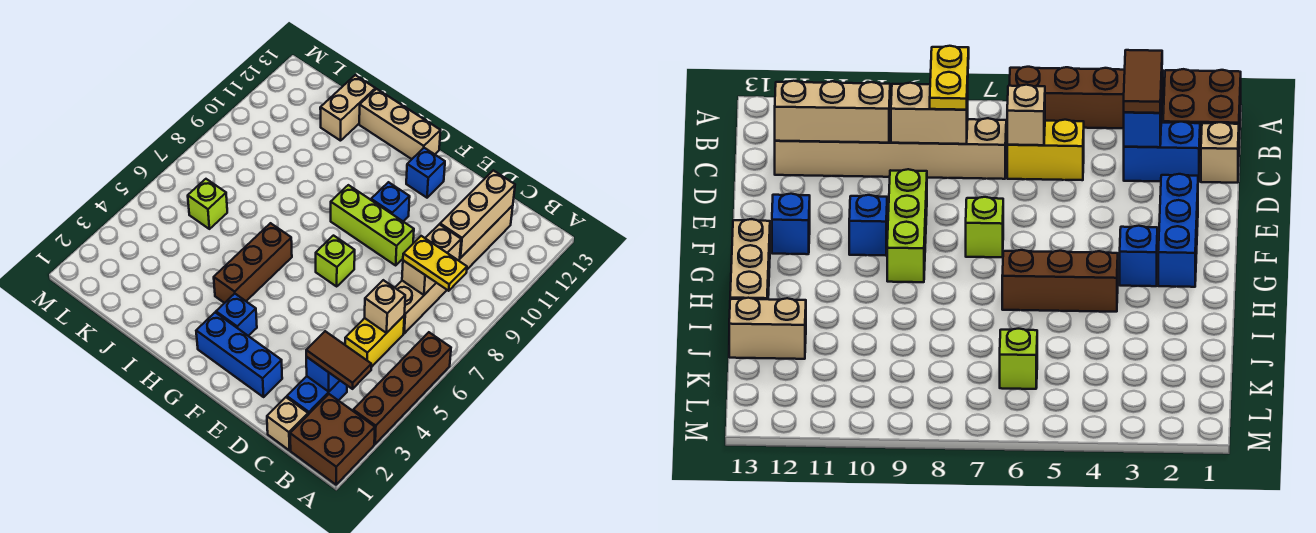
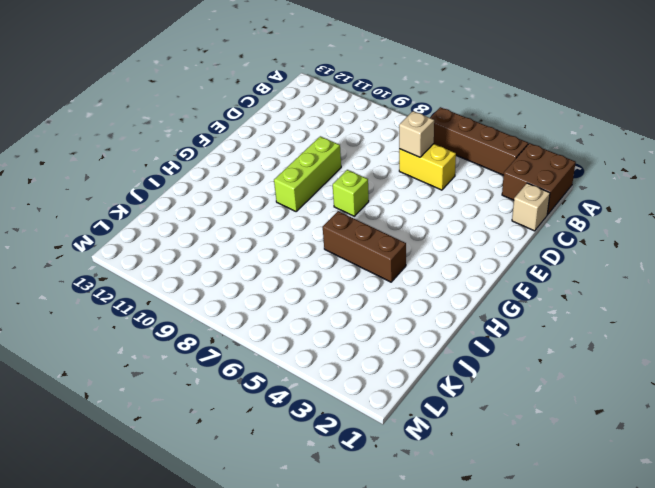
none -> blue brick C2:C3 level 1
none -> tan brick C7:C12 level 1
none -> blue brick E2:G2 level 1

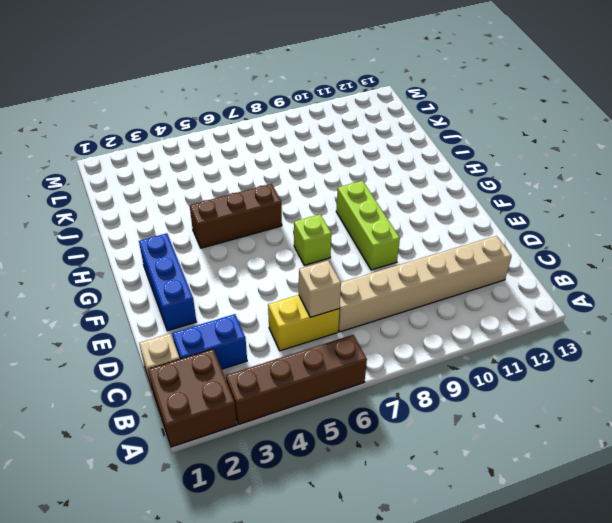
none -> blue brick F10 level 1
none -> blue brick F12 level 1
none -> blue brick G3 level 1

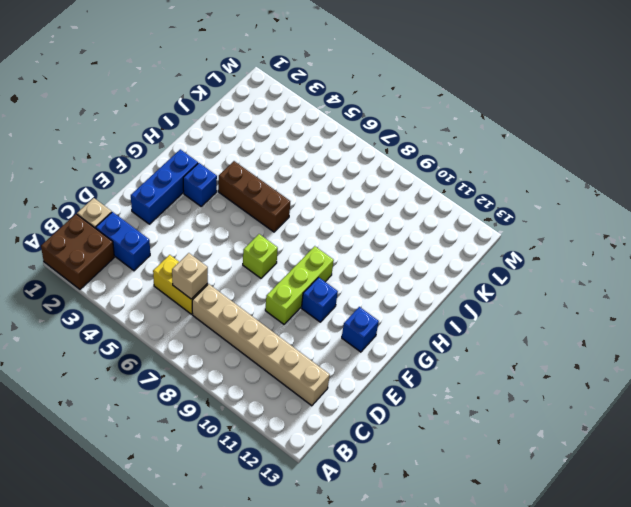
none -> brown brick A3:A6 level 1
none -> tan brick G13:I13 level 1
none -> tan brick J12:J13 level 1

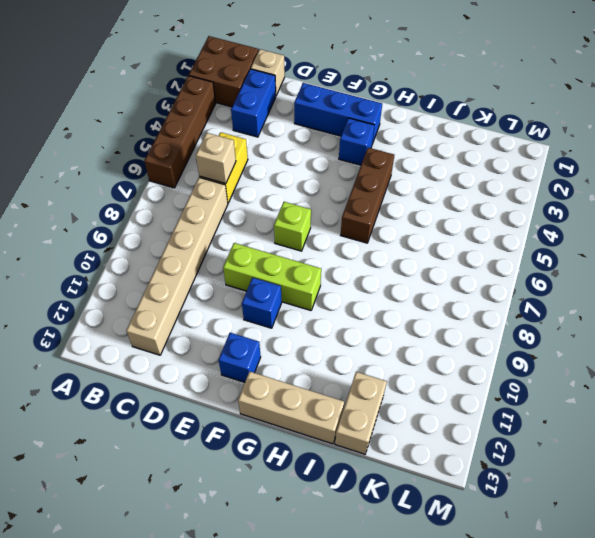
none -> lime brick K6 level 1
none -> blue brick C3 level 2
none -> tan brick C8:C9 level 2

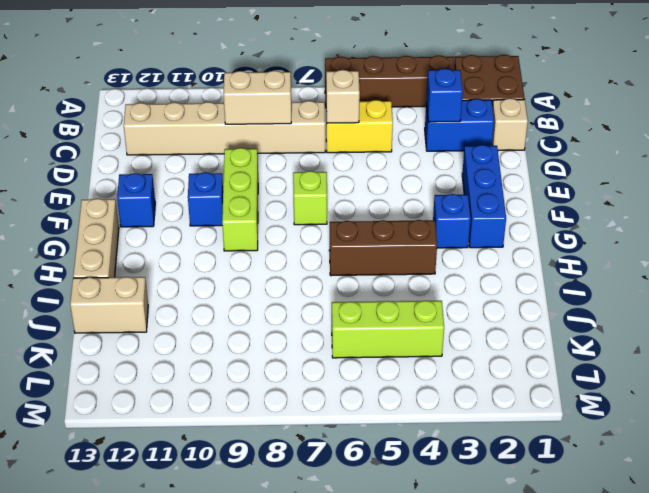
lime brick K4:K6 level 1 -> lime brick K6 level 1
none -> tan brick C10:C12 level 2
none -> brown tile B3:C3 level 3
none -> yellow plate B8:C8 level 3

